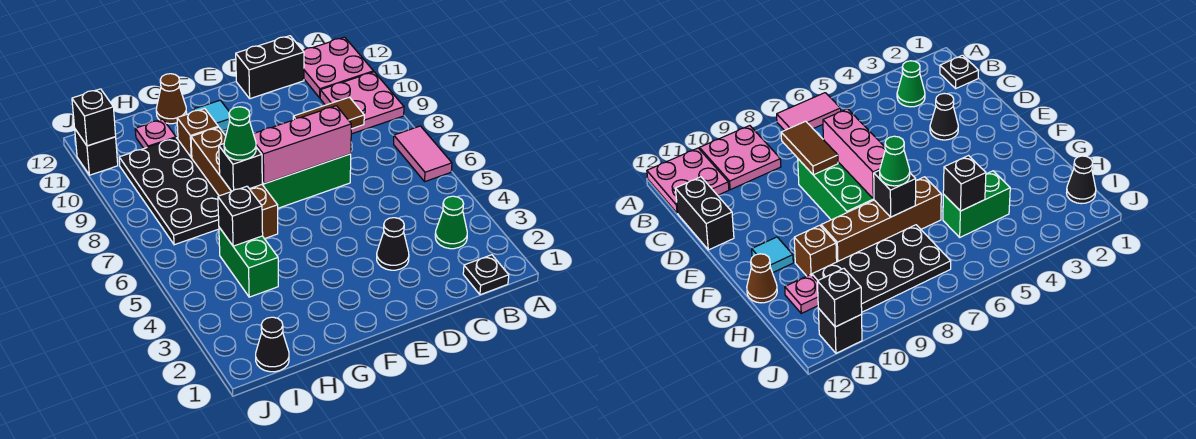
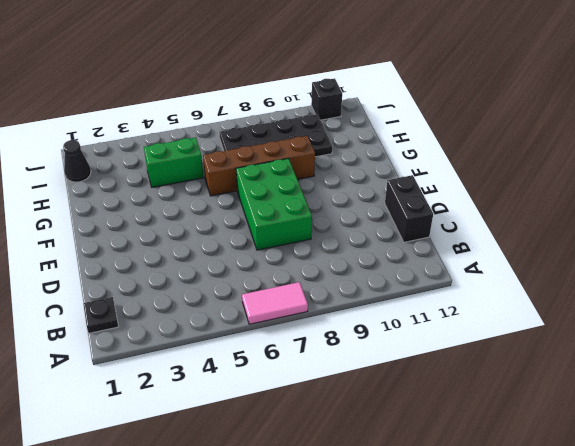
none -> pink plate A9:B10 level 1
none -> pink plate A11:B12 level 1
none -> green cone B3 level 1

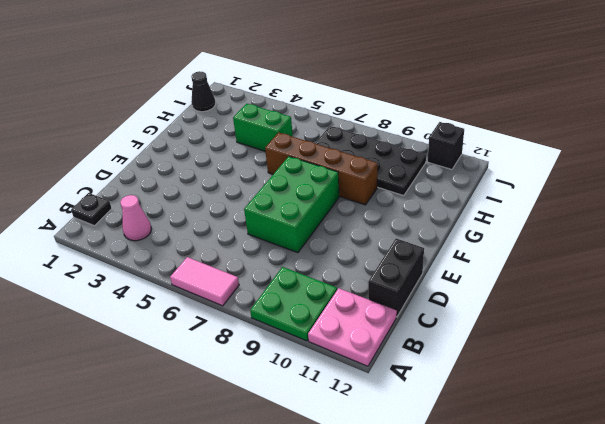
green plate A9:B10 level 1 -> pink plate A9:B10 level 1
pink cone B3 level 1 -> green cone B3 level 1
none -> black cone D3 level 1
none -> cyan tile F11 level 1
none -> brown brick G10 level 1

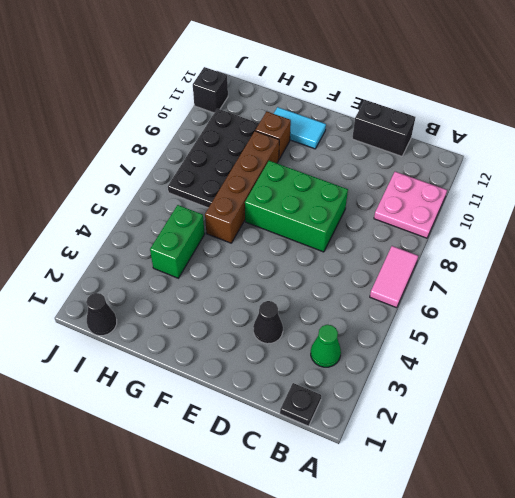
cyan tile F11:G11 level 1 -> cyan tile F11 level 1
none -> pink plate A11:B12 level 1
none -> brown cone G12 level 1
none -> pink plate H11 level 1

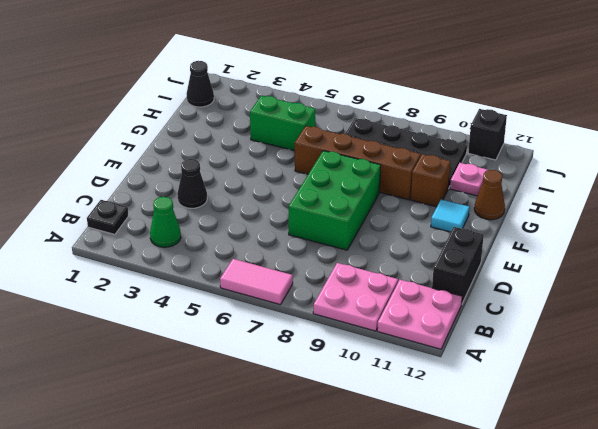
none -> brown tile C8:D8 level 2
none -> pink brick D7:F7 level 2
none -> black brick G7 level 2

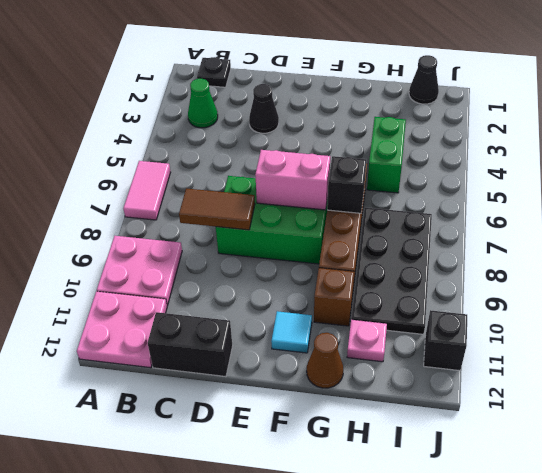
pink brick E7:F7 level 2 -> pink brick D7:F7 level 2
none -> black brick H5 level 2
none -> black brick J11 level 2
none -> green cone G7 level 3

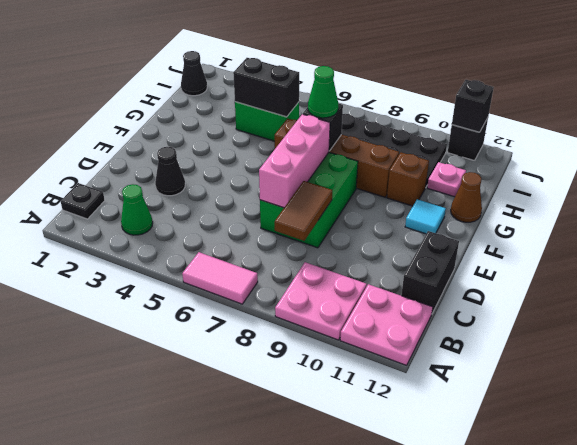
black brick H4:H5 level 2 -> black brick H5 level 2

